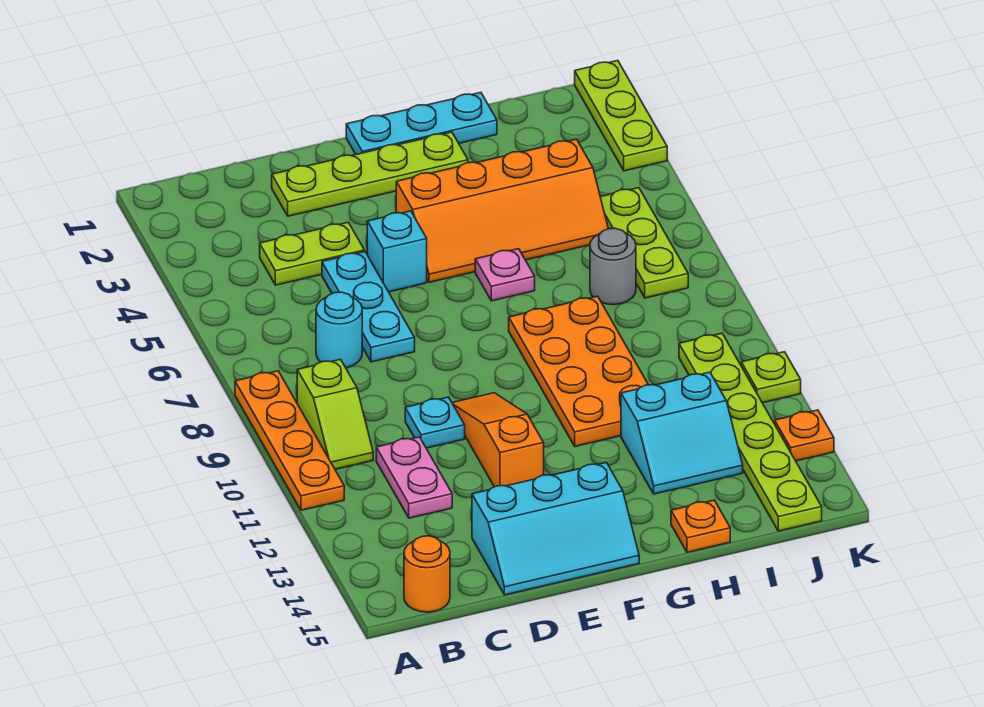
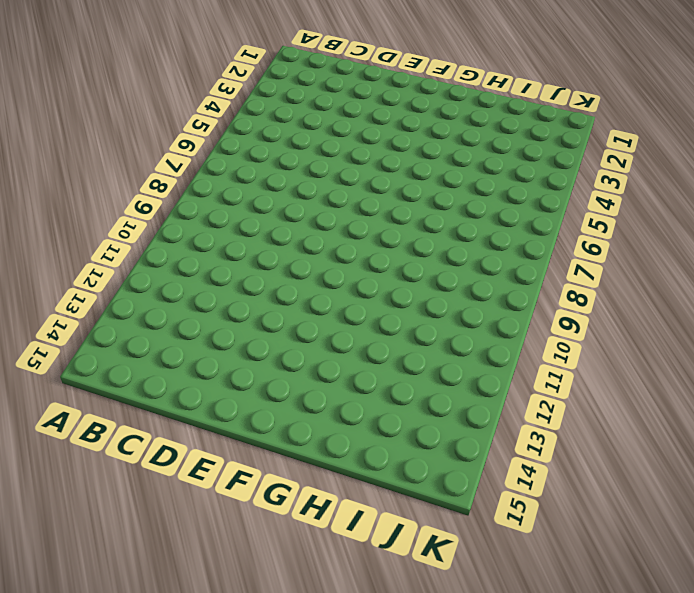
none -> orange plate A8:A11 level 1
none -> lime slope B9:B10 level 1 top 9
none -> orange round brick B15 level 1

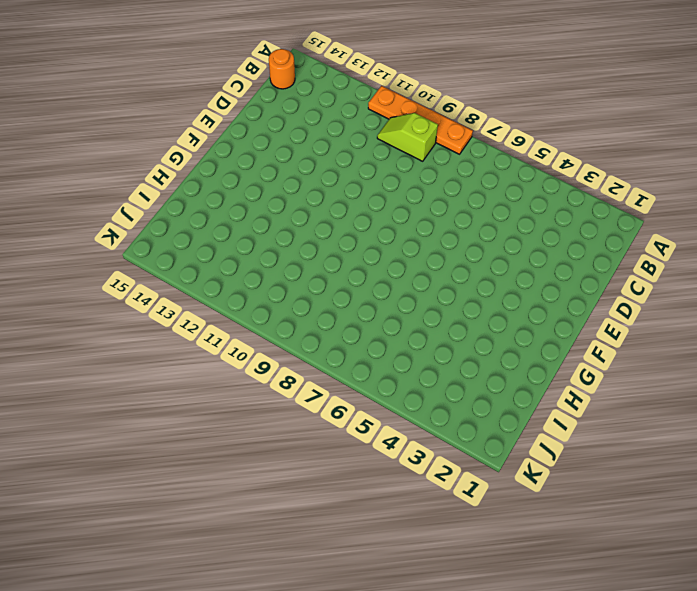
none -> lime plate C4:D4 level 1
none -> cyan round brick C7 level 1
none -> pink plate C11:C12 level 1

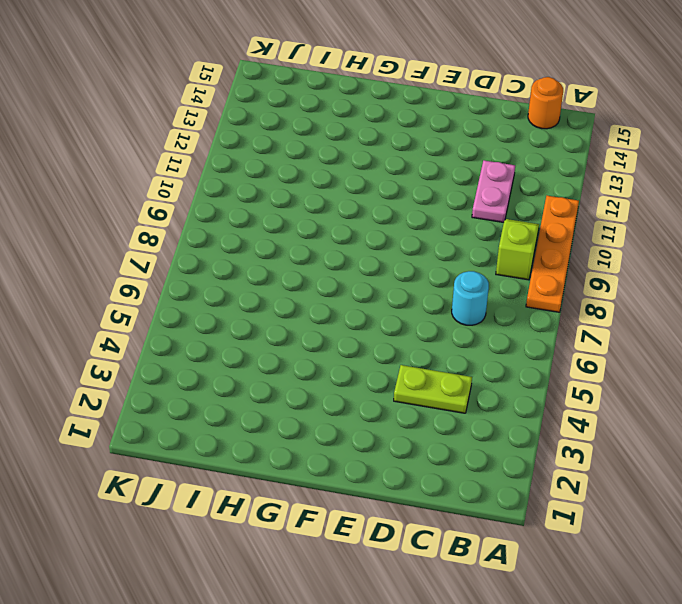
none -> lime plate D2:G2 level 1
none -> cyan plate D5:D7 level 1
none -> cyan plate D10 level 1

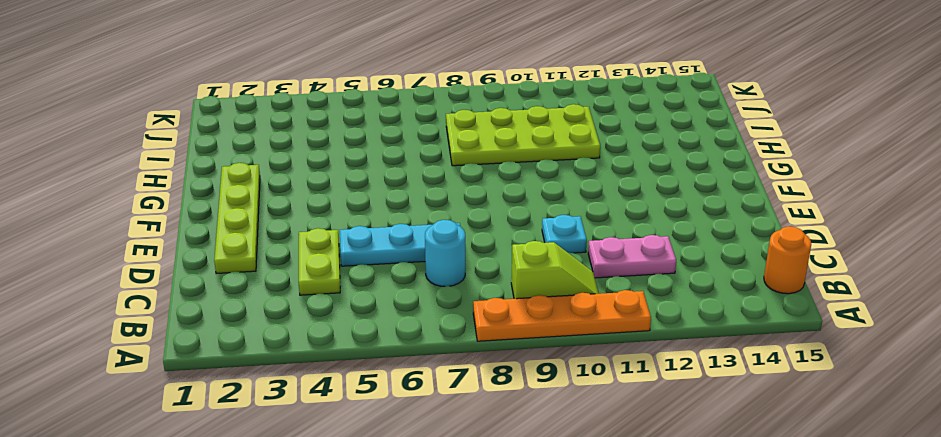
lime plate H8:I11 level 1 -> orange plate G8:H11 level 1
none -> cyan slope D14:F15 level 1 top 14
none -> cyan brick E5 level 1
none -> orange slope E10:E12 level 1 top 12

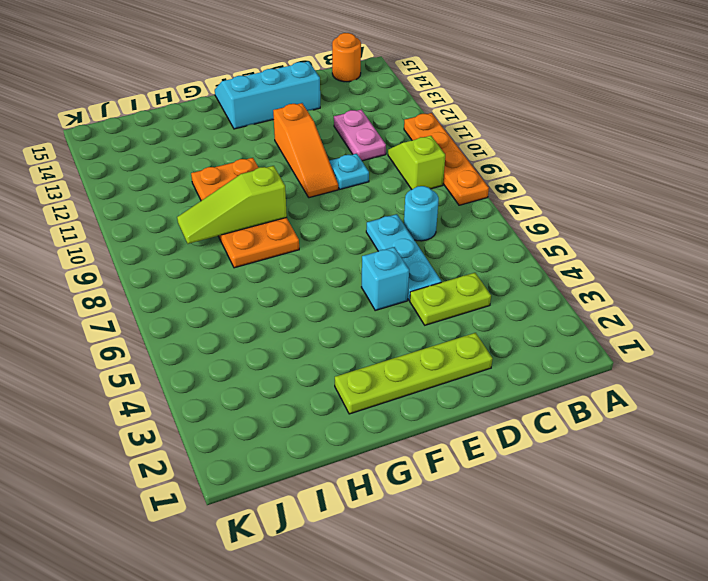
lime slope G9:I9 level 2 top G -> none
none -> cyan plate F1:H1 level 1
none -> orange slope F4:I5 level 1 top 4
none -> pink plate G6 level 1

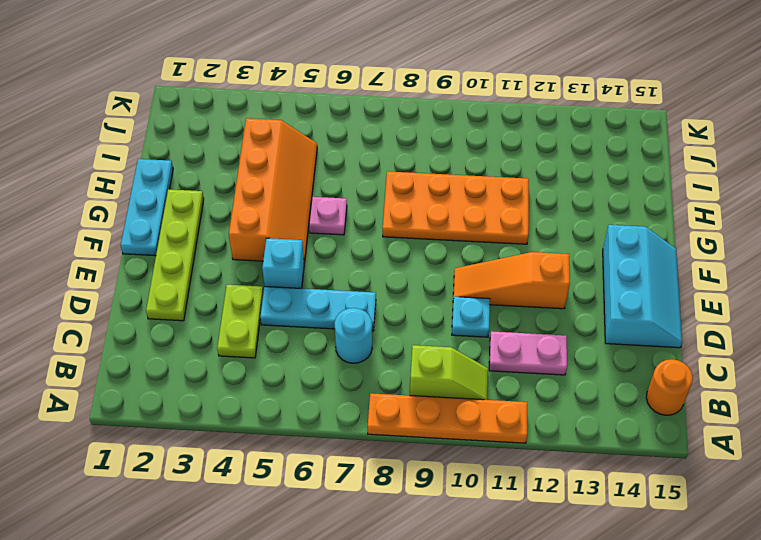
none -> cyan slope H12:I13 level 1 top 12
none -> orange plate H15 level 1
none -> grey round brick I7 level 1

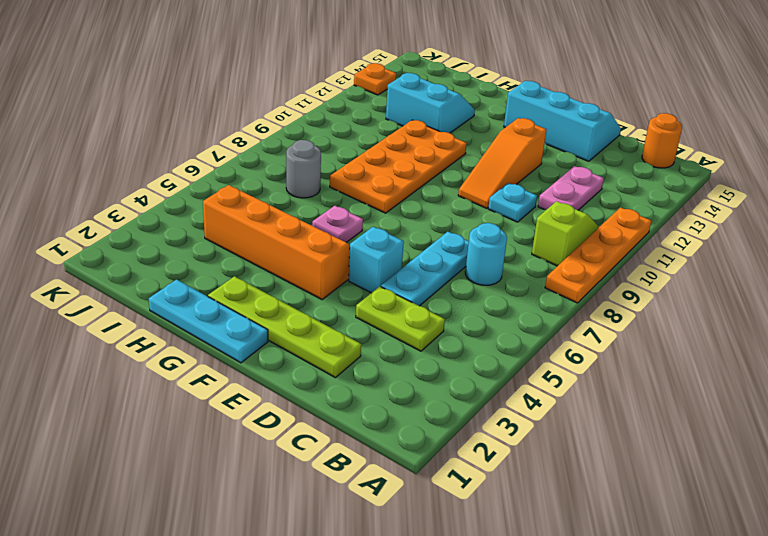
none -> orange plate H15 level 1
none -> lime plate J5:J7 level 1
none -> lime plate J10:J15 level 1

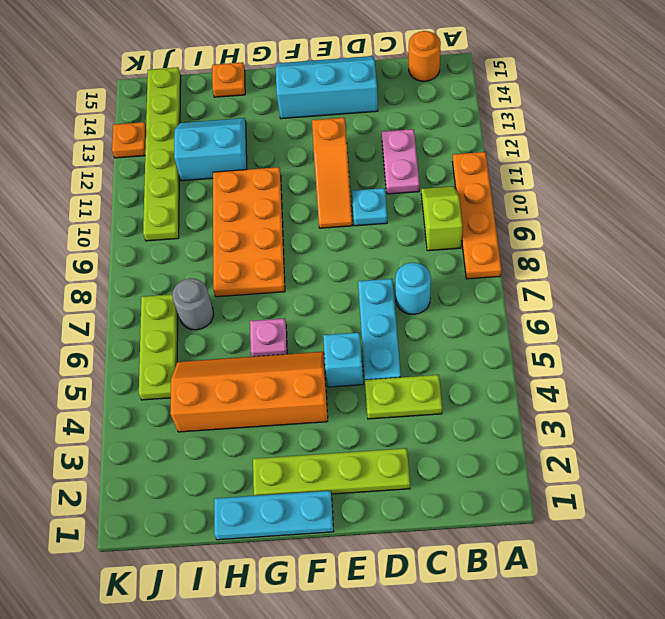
none -> lime plate K1:K3 level 1
none -> lime plate K11 level 1

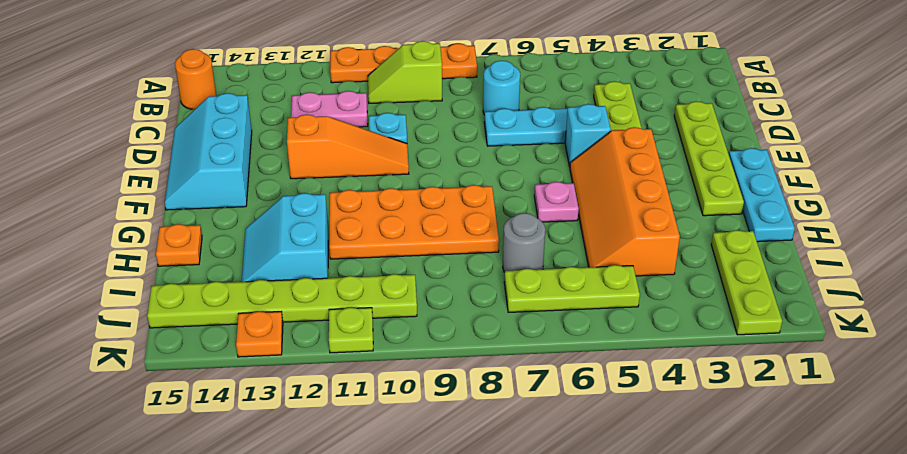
lime plate I2:K2 level 1 -> lime plate K1:K3 level 1

